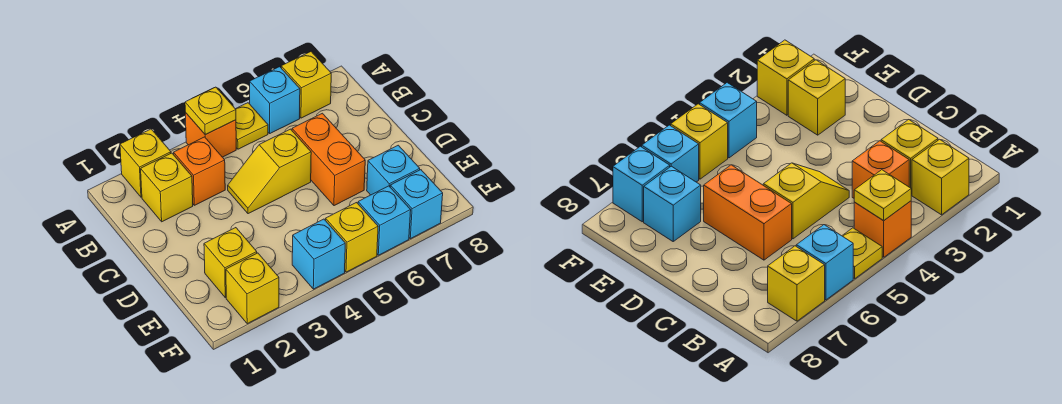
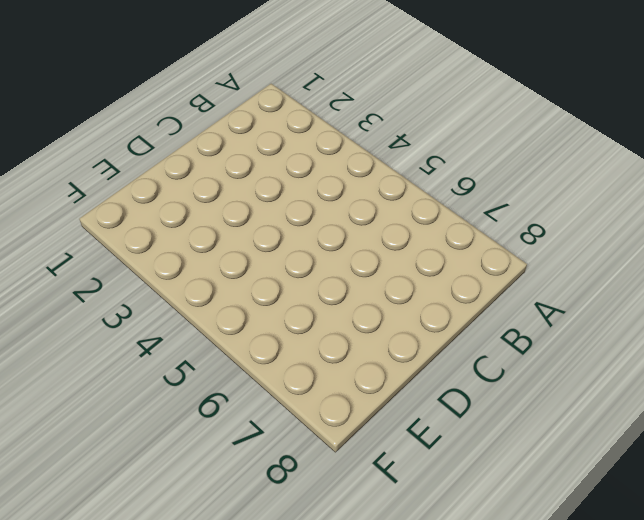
none -> yellow brick A2 level 1
none -> orange brick A4 level 1
none -> yellow plate A5 level 1

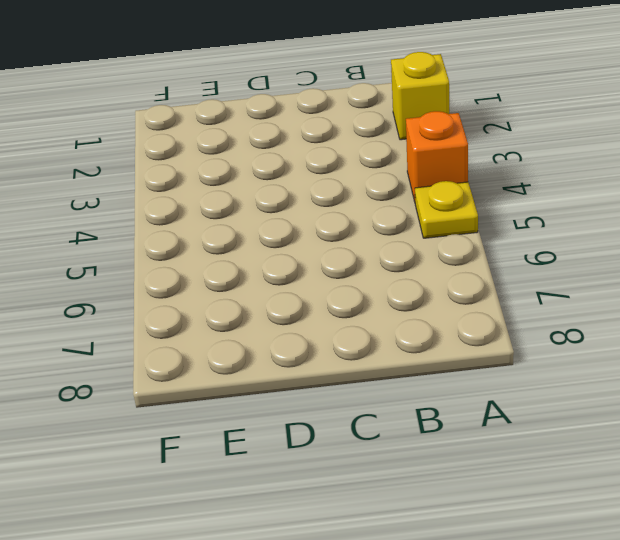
none -> cyan brick A6 level 1
none -> yellow brick A7 level 1
none -> yellow brick B2 level 1

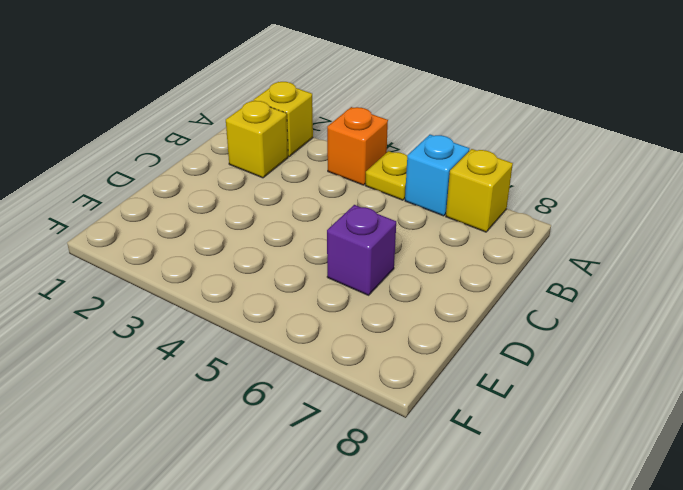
purple brick D6 level 1 -> orange brick C6:D6 level 1
none -> orange brick B3 level 1
none -> yellow slope C4:C5 level 1 top 5
none -> yellow brick E2 level 1

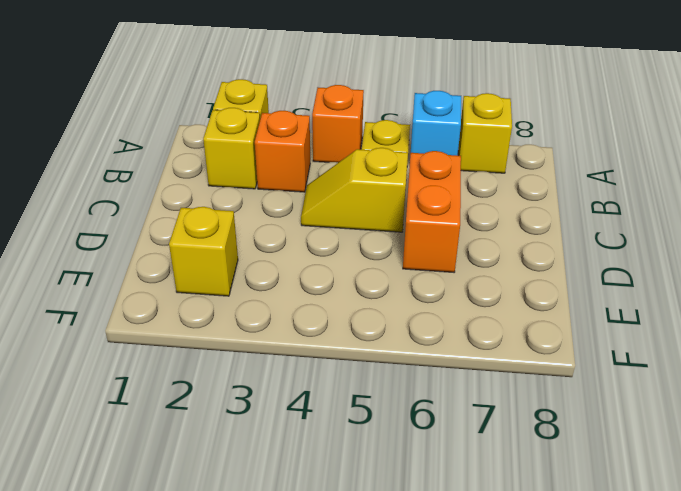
none -> cyan brick E7 level 1
none -> yellow brick F2 level 1
none -> cyan brick F4 level 1

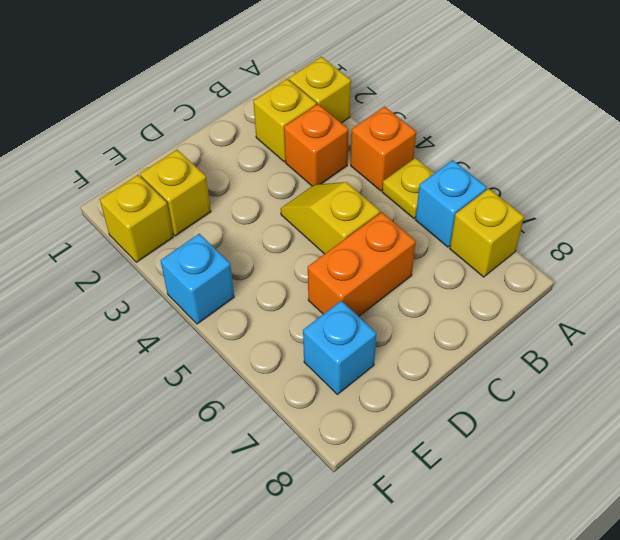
none -> yellow brick F5 level 1
none -> cyan brick F6 level 1
none -> cyan brick F7 level 1

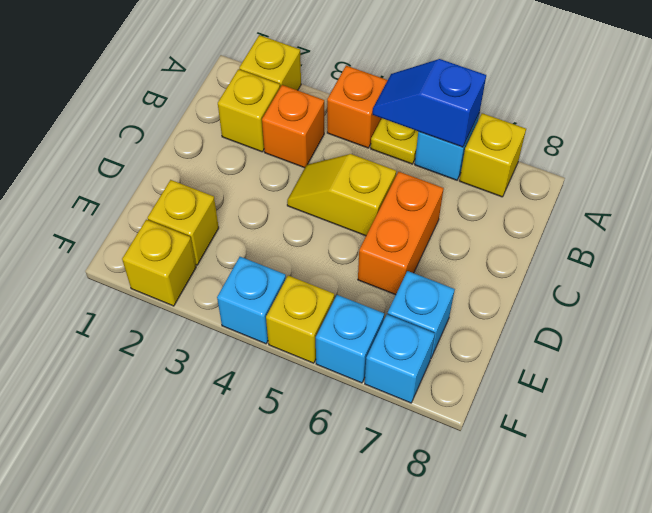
blue slope A5:A6 level 2 top 6 -> none
none -> yellow plate A4 level 2

